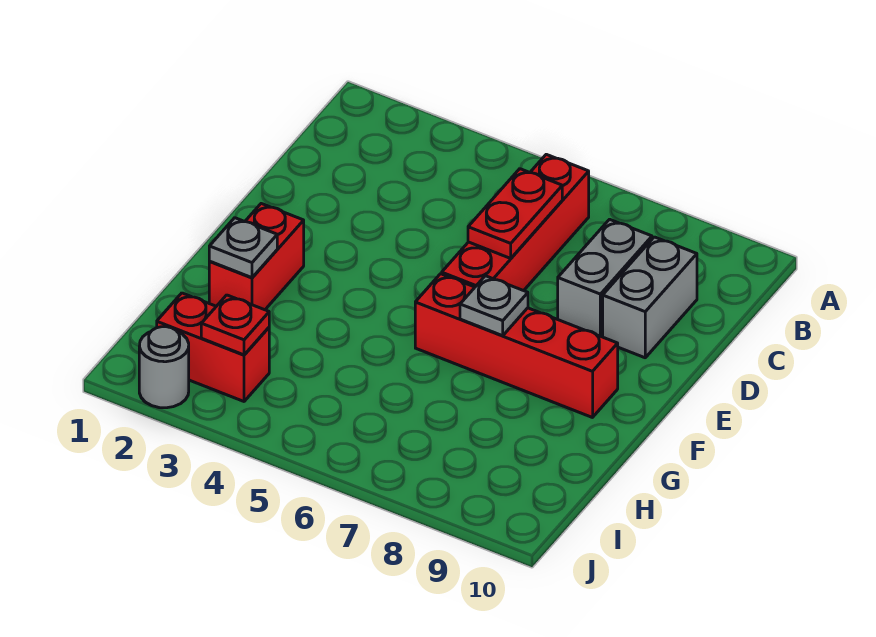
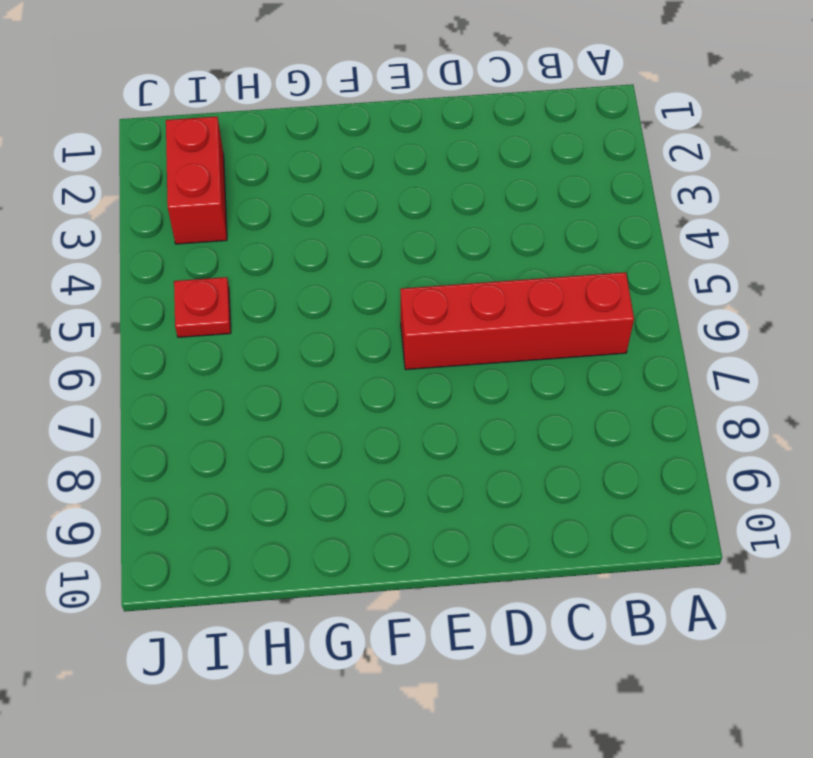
red plate I5 level 1 -> red plate I3 level 2
none -> grey brick C8:D8 level 1
none -> grey brick C9:D9 level 1

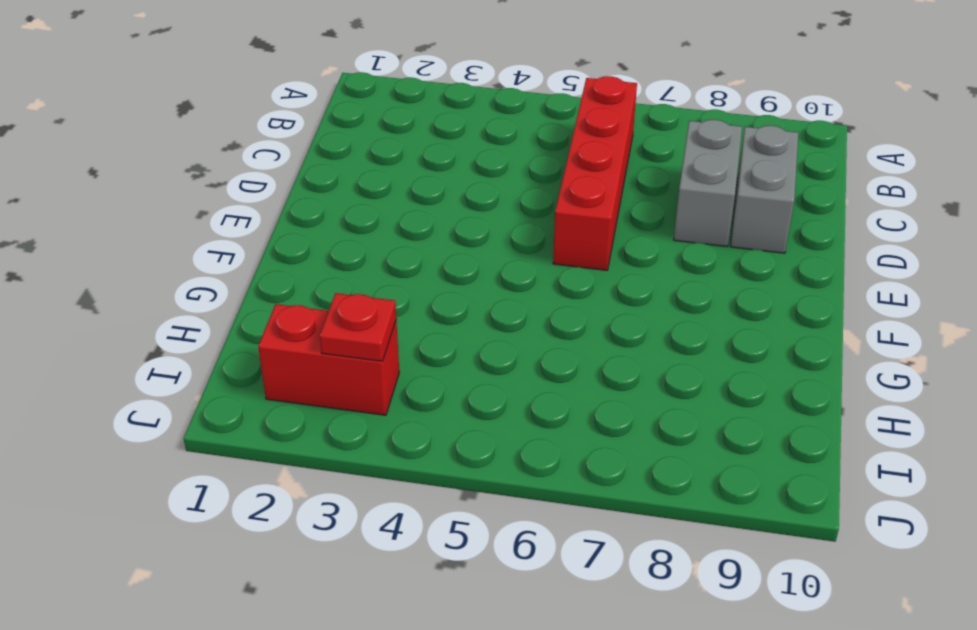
none -> red brick F2:G2 level 1
none -> red brick F6:F9 level 1

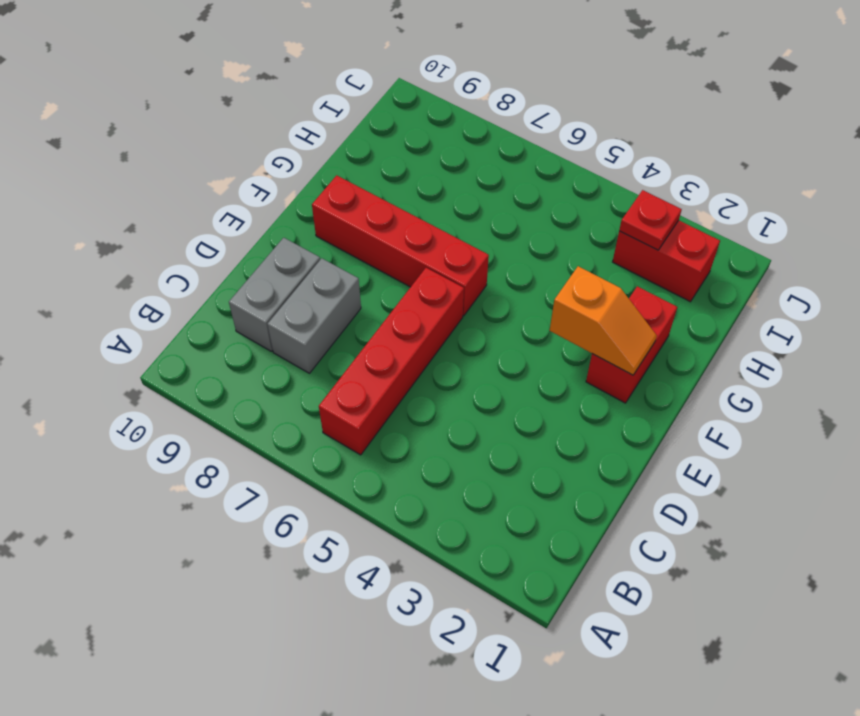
orange slope F2:F3 level 2 top 3 -> none
none -> grey round brick J2 level 1
none -> red plate C6:D6 level 2

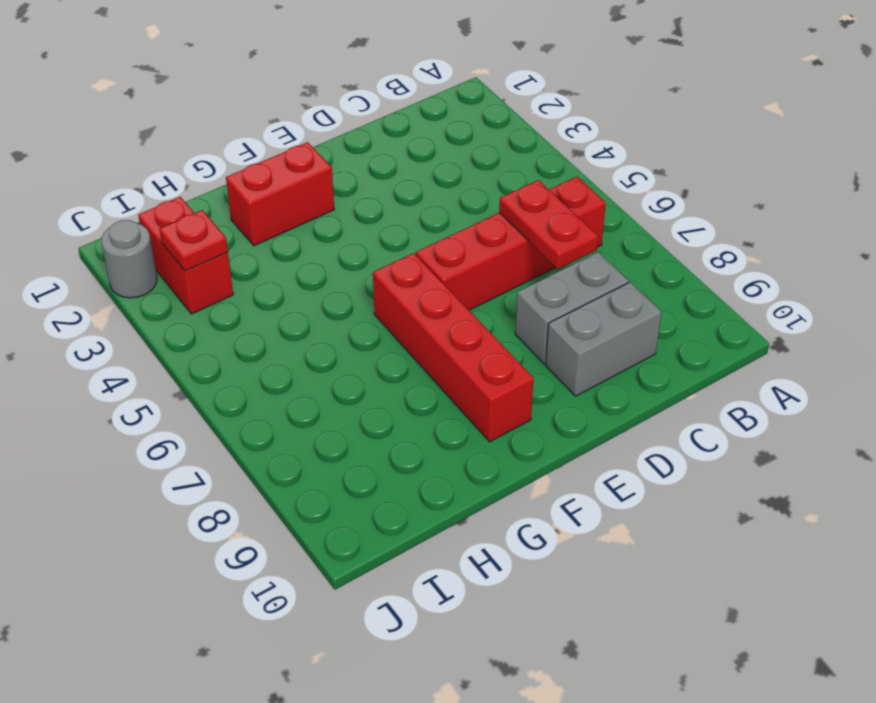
red plate C6:C7 level 2 -> red plate C6:D6 level 2
none -> grey plate F7 level 2
none -> grey plate G2 level 2

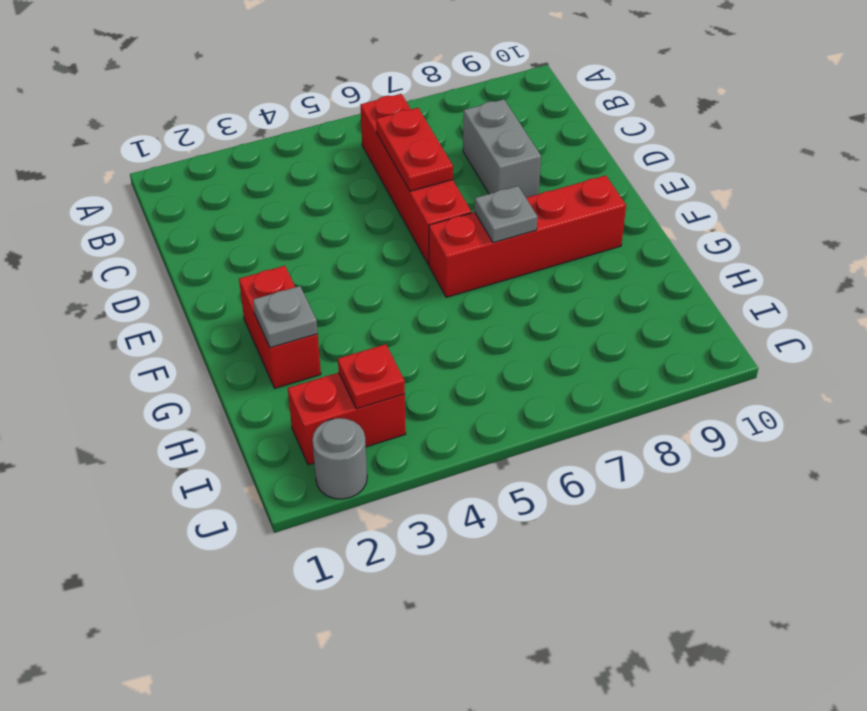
none -> grey brick C9:D9 level 1

